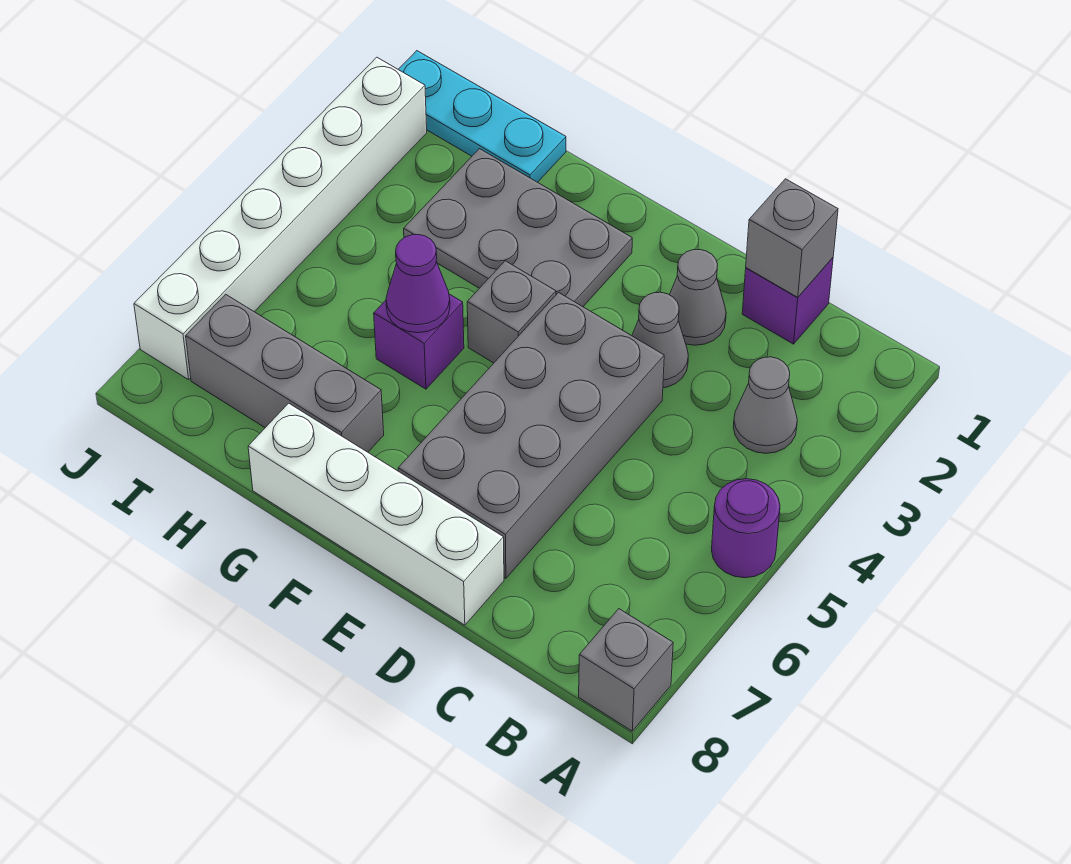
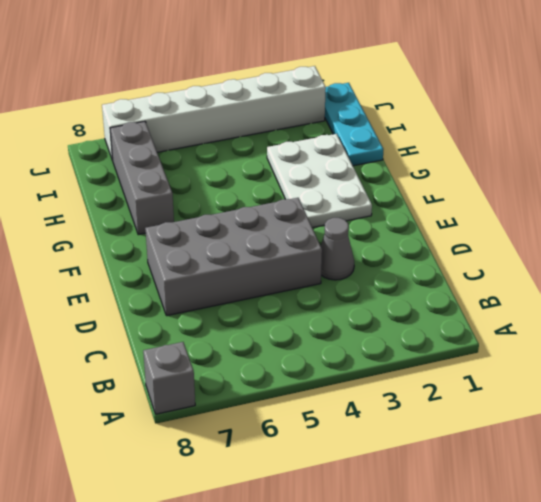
white plate F2:H3 level 1 -> grey plate F2:H3 level 1
none -> purple round brick A5 level 1
none -> grey cone B3 level 1
none -> purple brick C1 level 1

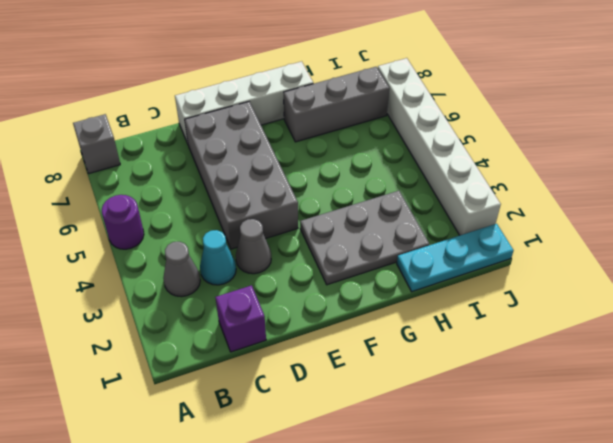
cyan cone C3 level 1 -> none
none -> grey cone D2 level 1
none -> grey brick F4 level 1
none -> purple brick G5 level 1

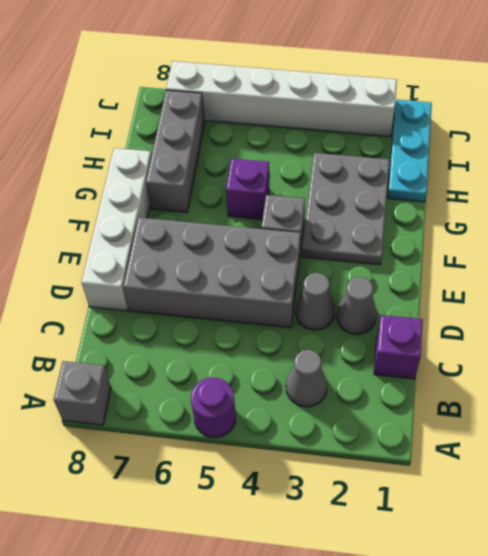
none -> grey brick C1 level 2
none -> purple cone G5 level 2

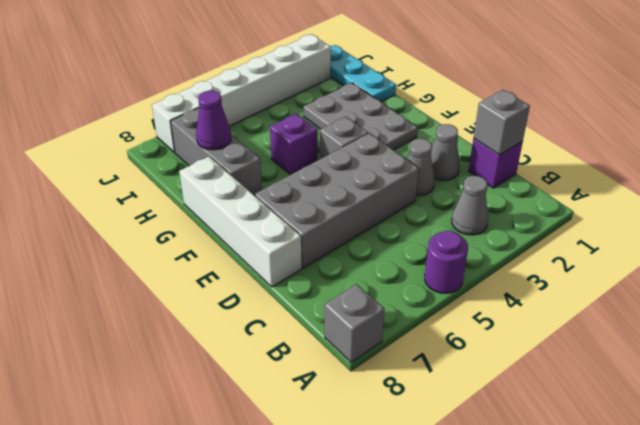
purple cone H7 level 2 -> purple cone G5 level 2

